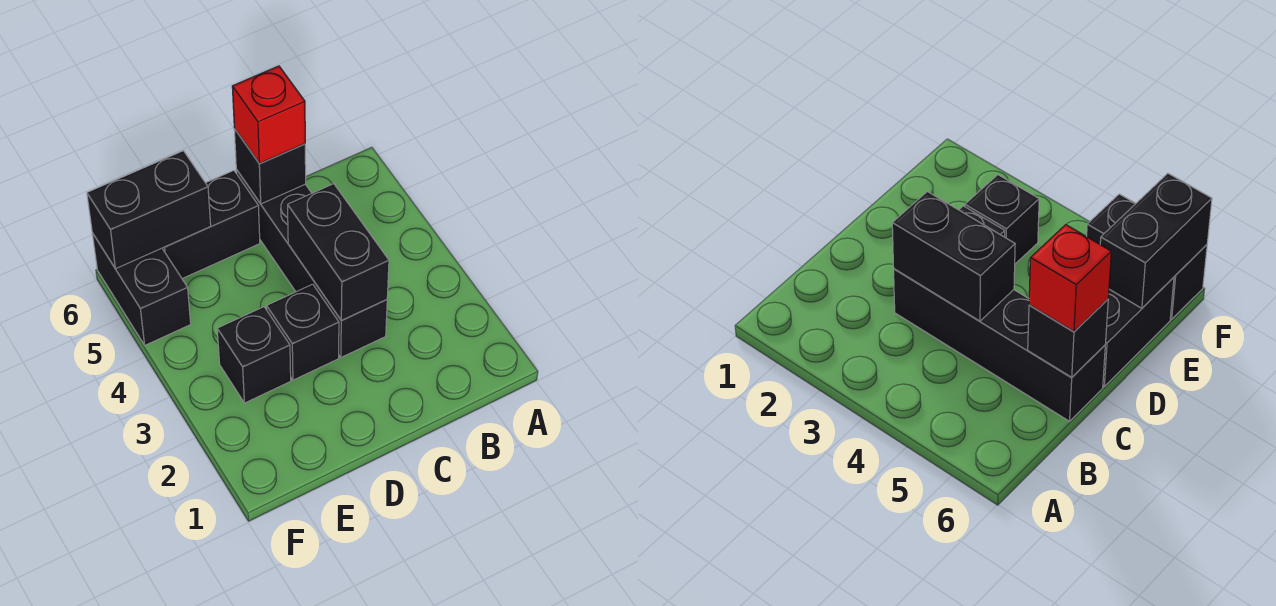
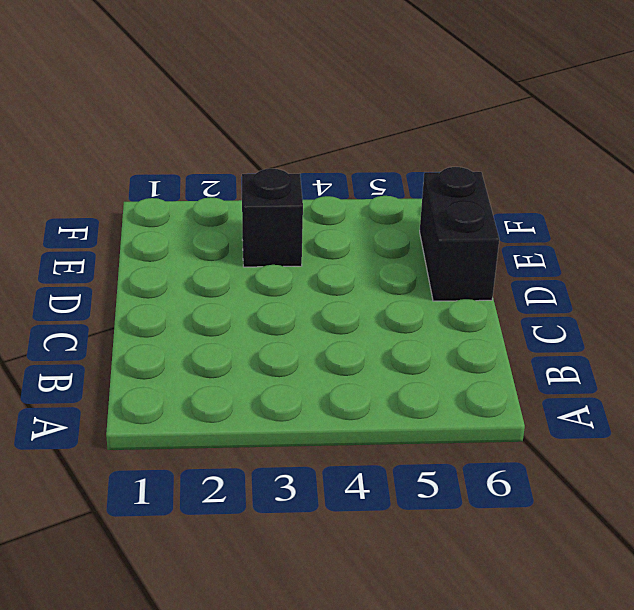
none -> black brick C3:C6 level 1
none -> black brick D3 level 1

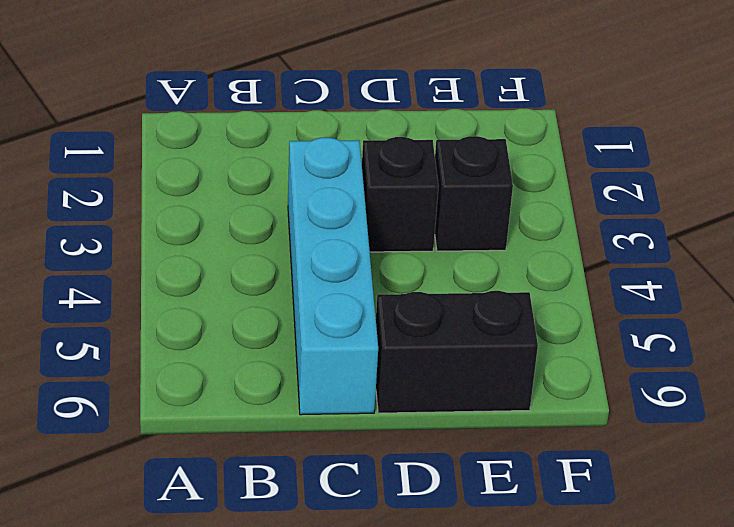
cyan brick C3:C6 level 1 -> black brick C3:C6 level 1
none -> black brick F5:F6 level 1
none -> black brick C3:C4 level 2

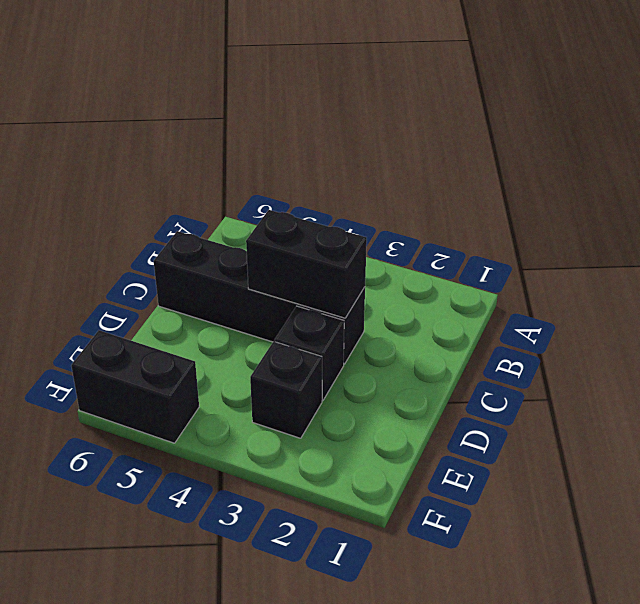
none -> black brick D6:E6 level 1
none -> black brick C6 level 2

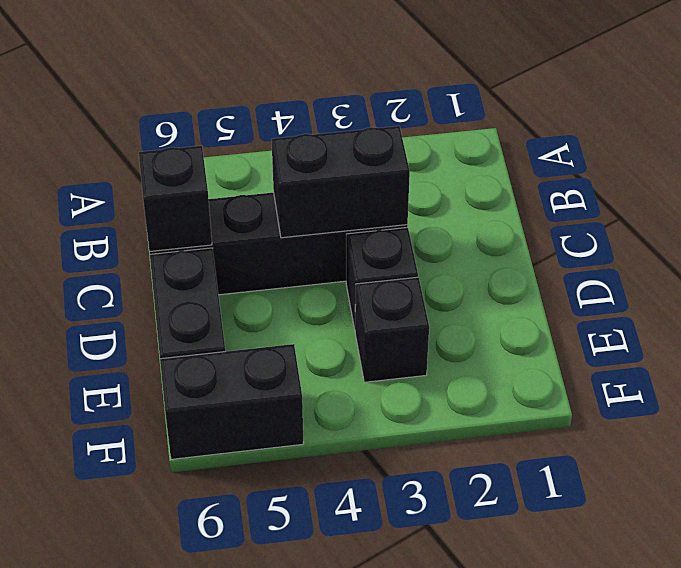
none -> black brick E6:F6 level 2
none -> red brick C6 level 3

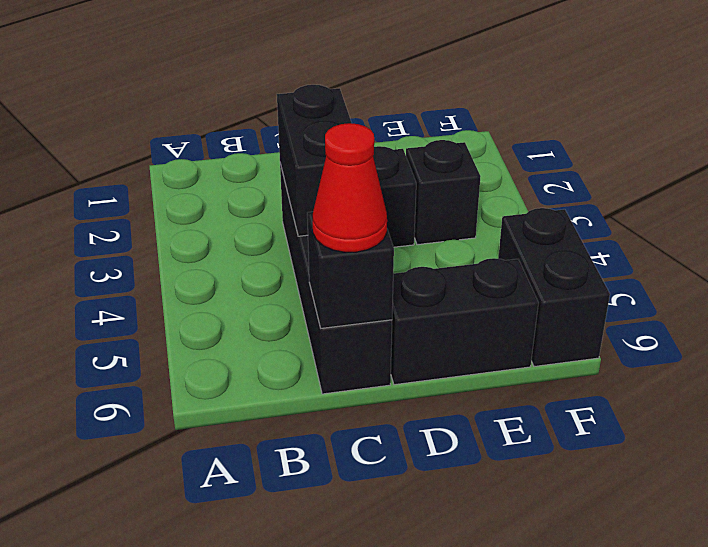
red cone C6 level 3 -> red brick C6 level 3
none -> black brick E6:F6 level 2

